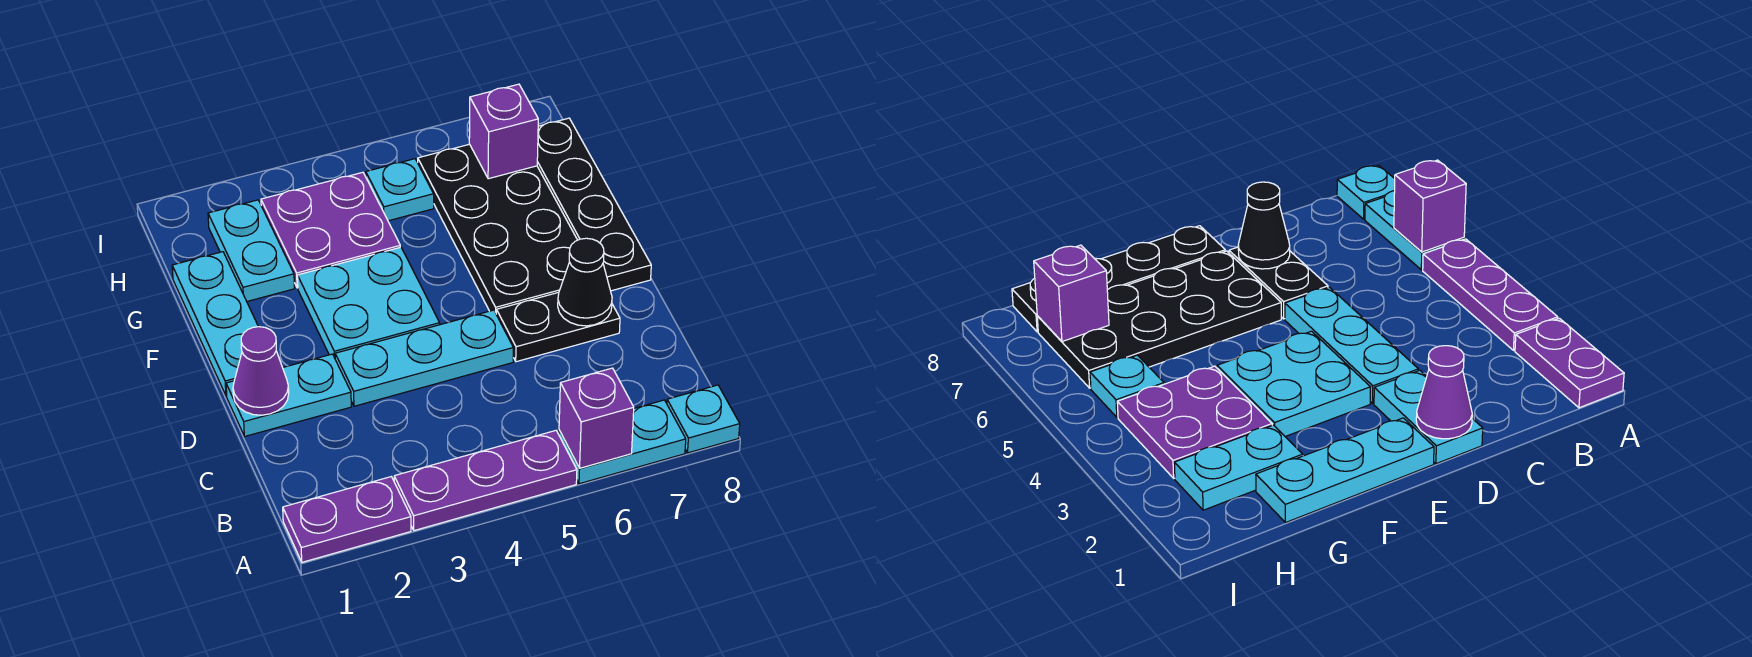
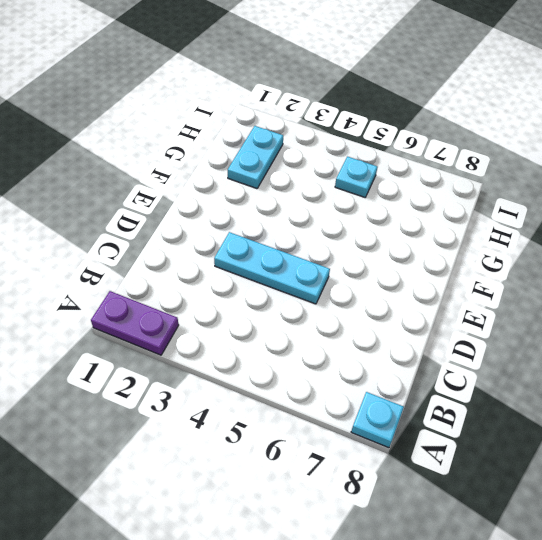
none -> purple plate A3:A5 level 1
none -> cyan plate A6:A7 level 1
none -> cyan plate D1:D2 level 1

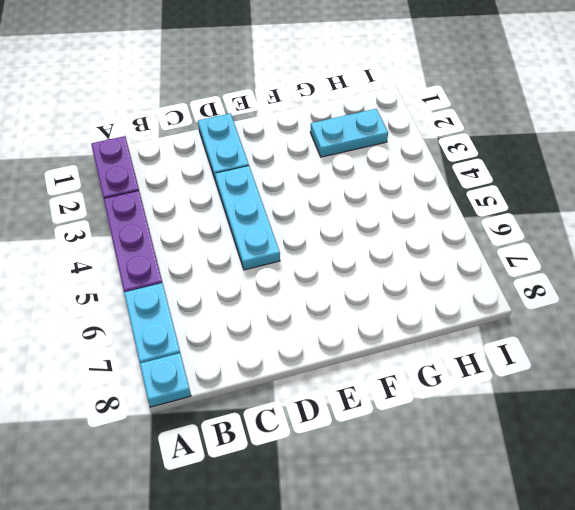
none -> black plate D6:D7 level 1
none -> cyan plate E1:G1 level 1
none -> cyan plate E3:F4 level 1

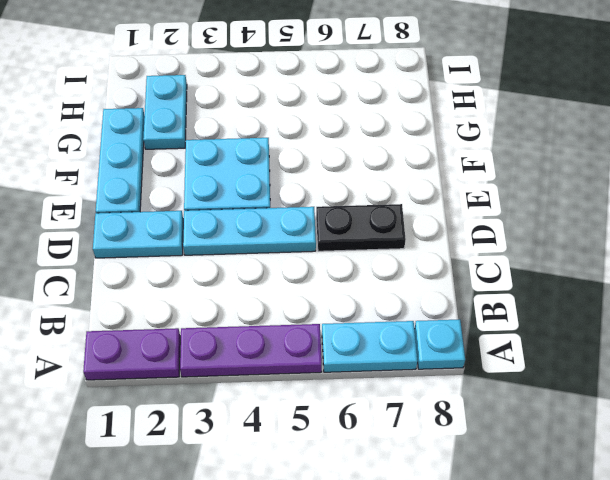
none -> black plate E6:H7 level 1
none -> black plate E8:H8 level 1
none -> purple plate G3:H4 level 1

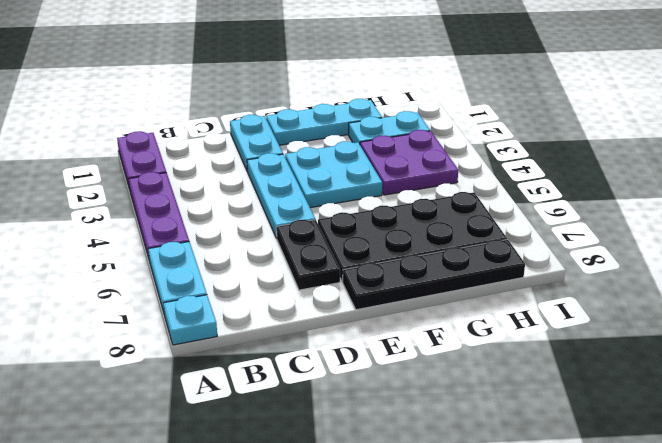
none -> cyan plate H5 level 1
none -> purple brick A6 level 2
none -> purple cone D1 level 2

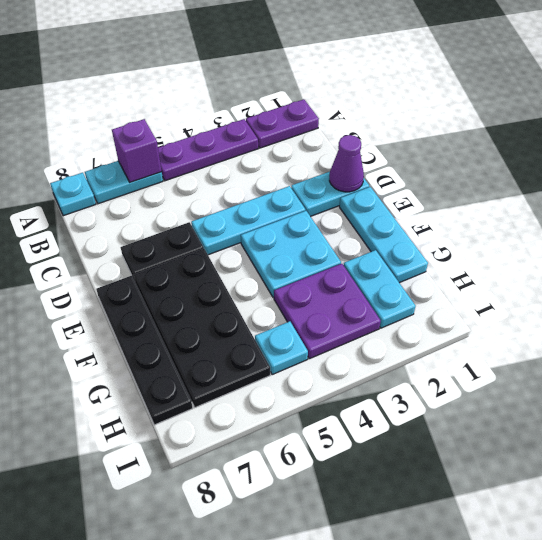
none -> black cone D7 level 2
none -> purple brick H7 level 2

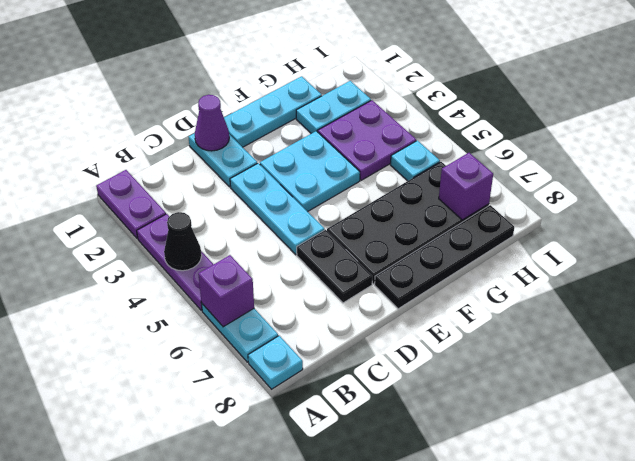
black cone A4 level 2 -> black cone D7 level 2

